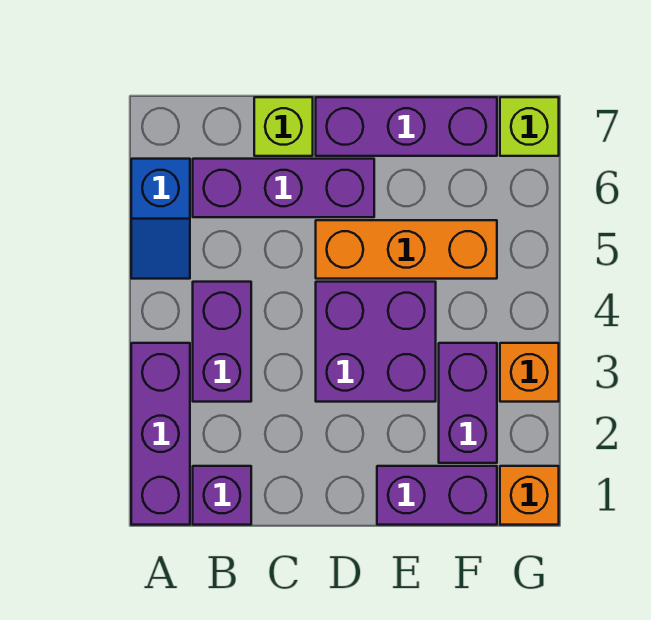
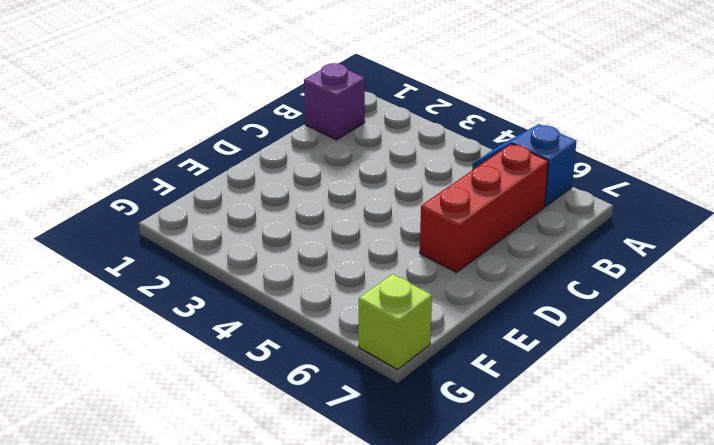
red brick B6:D6 level 1 -> purple brick B6:D6 level 1
none -> purple brick A1:A3 level 1
none -> purple brick B3:B4 level 1
none -> lime brick C7 level 1

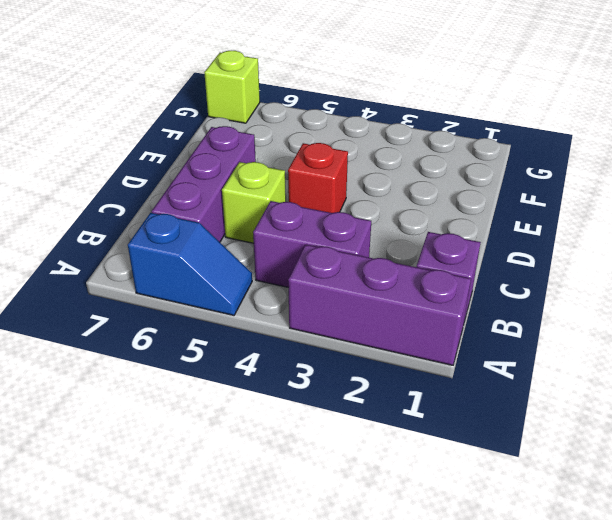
lime brick C5 level 1 -> lime brick C7 level 1
red brick D4 level 1 -> purple brick D3:E4 level 1
none -> orange brick D5:F5 level 1
none -> purple brick D7:F7 level 1
none -> purple brick E1:F1 level 1

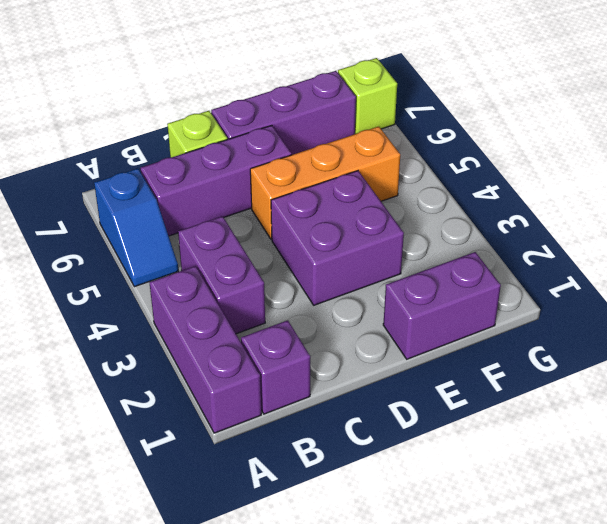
none -> purple brick F2:F3 level 1
none -> orange brick G1 level 1
none -> orange brick G3 level 1

